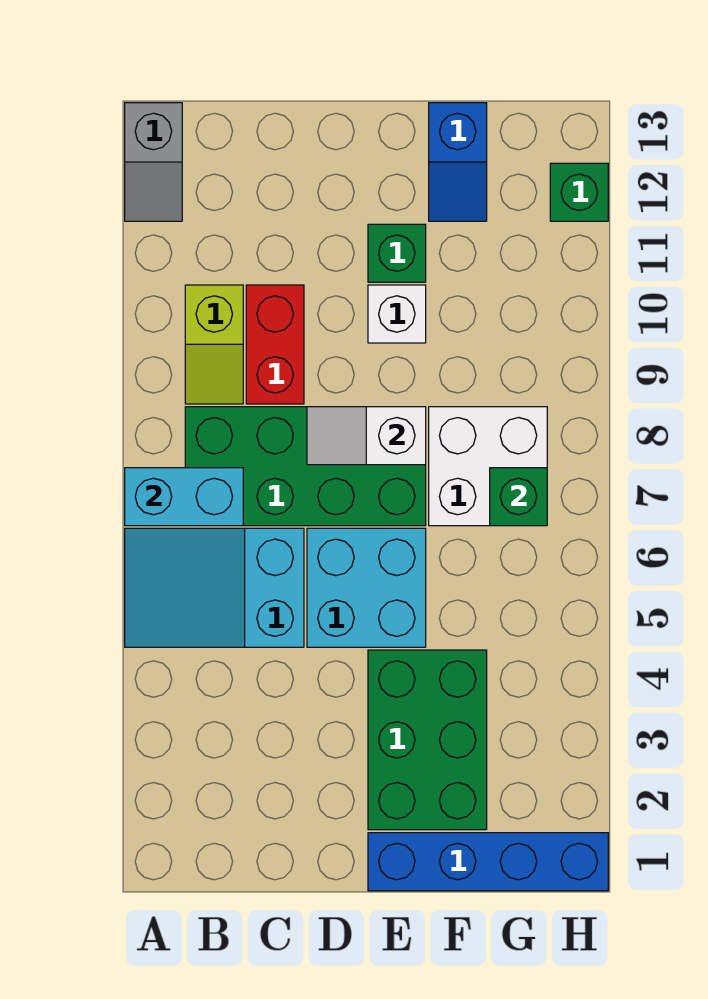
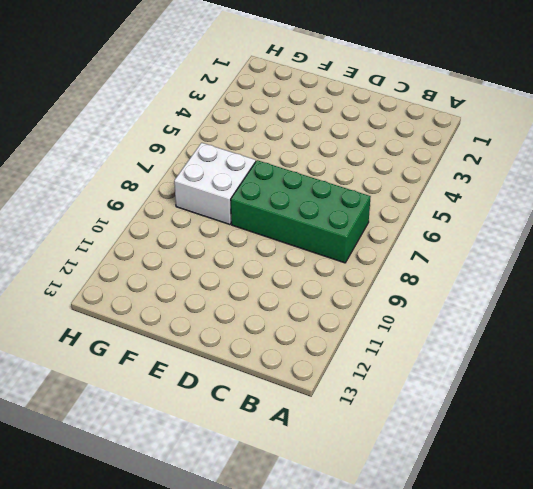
none -> cyan slope A5:C6 level 1 top C
none -> grey slope A12:A13 level 1 top 13
none -> lime slope B9:B10 level 1 top 10

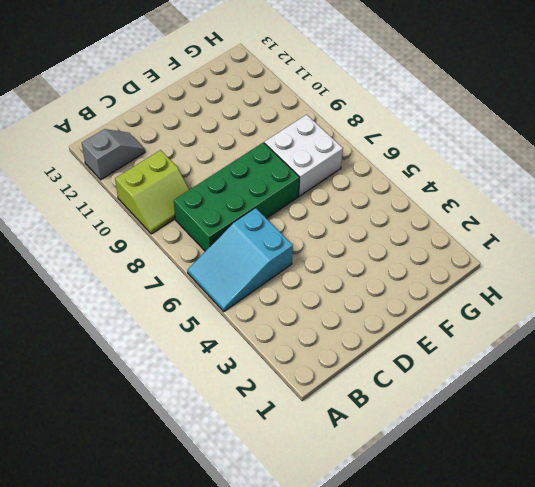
lime slope A9:B10 level 1 top 10 -> lime slope B9:B10 level 1 top 10
grey slope A12:B12 level 1 top A -> grey slope A12:A13 level 1 top 13
none -> red brick C9:C10 level 1
none -> cyan brick D5:E6 level 1
none -> blue brick E1:H1 level 1

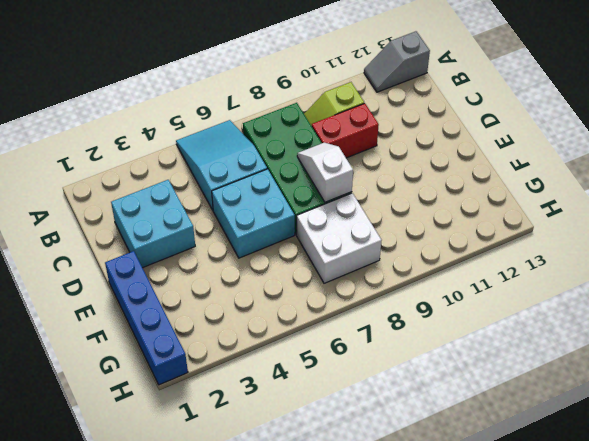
cyan brick C2:D3 level 1 -> none
none -> green brick E2:F4 level 1
none -> white brick E10 level 1
none -> green brick E11 level 1

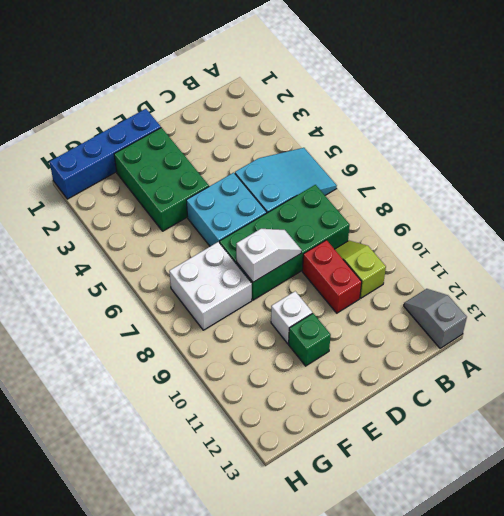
none -> blue slope F12:F13 level 1 top 13
none -> green brick H12 level 1
none -> cyan brick A7:B7 level 2

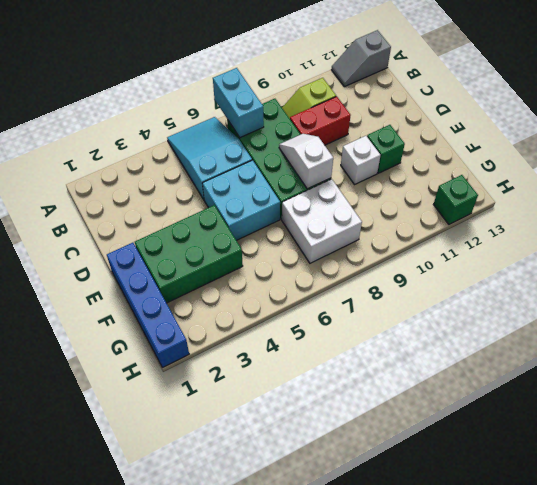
none -> blue slope F12:F13 level 1 top 13
none -> green brick G7 level 2

